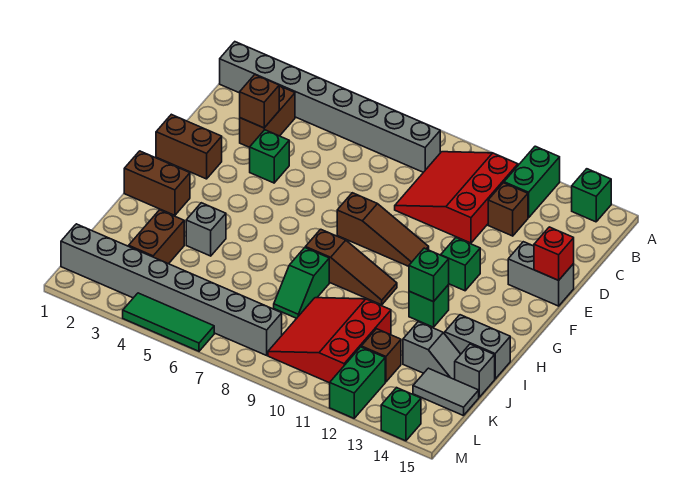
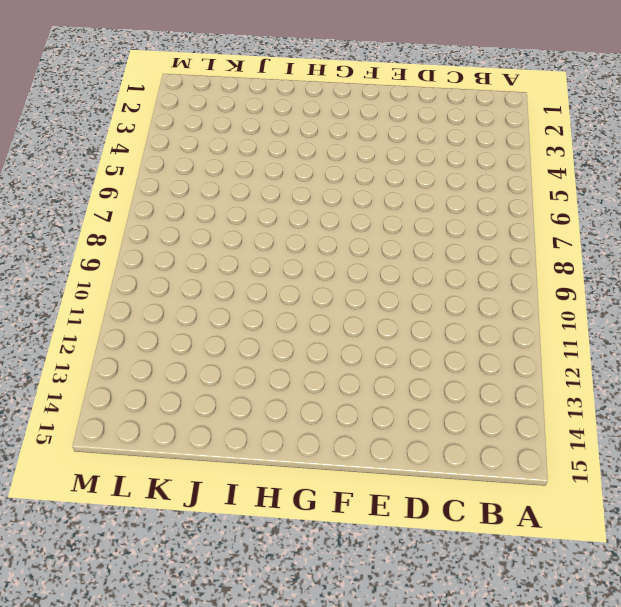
none -> green brick A12:B12 level 1
none -> green brick A14 level 1
none -> grey brick B1:B8 level 1
none -> red slope B9:D11 level 1 top 11

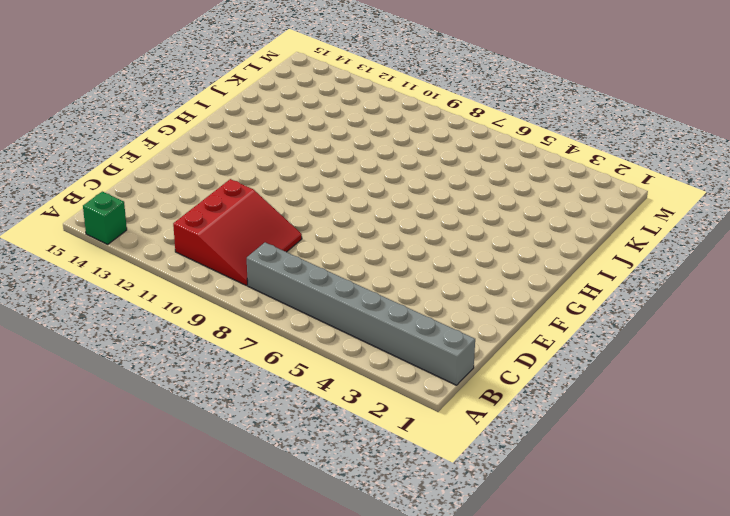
none -> green brick A12:B12 level 1
none -> brown brick C3:D3 level 1
none -> brown brick C12 level 1
none -> green brick E4 level 1

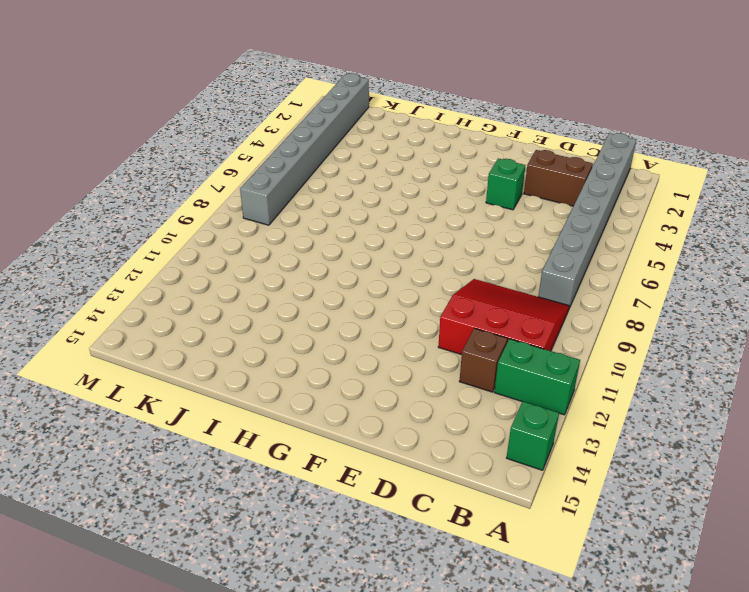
none -> grey brick E14:E15 level 1
none -> brown brick F1:F2 level 1
none -> brown slope F8:F10 level 1 top 8
none -> green brick F12 level 1

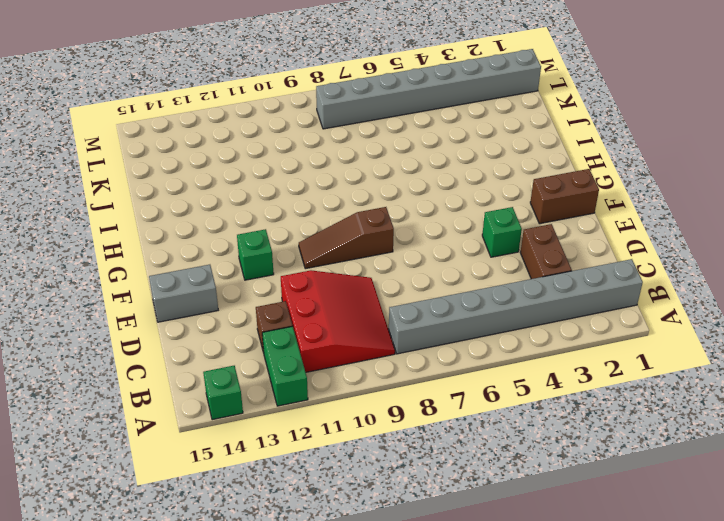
none -> brown brick H1:H2 level 1
none -> brown slope H8:H10 level 1 top 8
none -> green brick H12 level 1
none -> grey brick I4 level 1

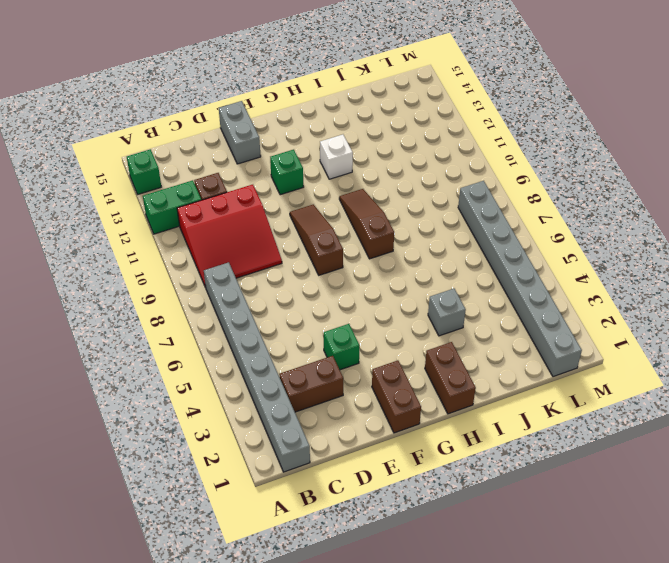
white brick H12 level 1 -> green brick H12 level 1
none -> green slope I8:J8 level 1 top I
none -> grey brick I14:I15 level 1
none -> brown brick J3:K3 level 1
none -> red slope J9:L11 level 1 top 11

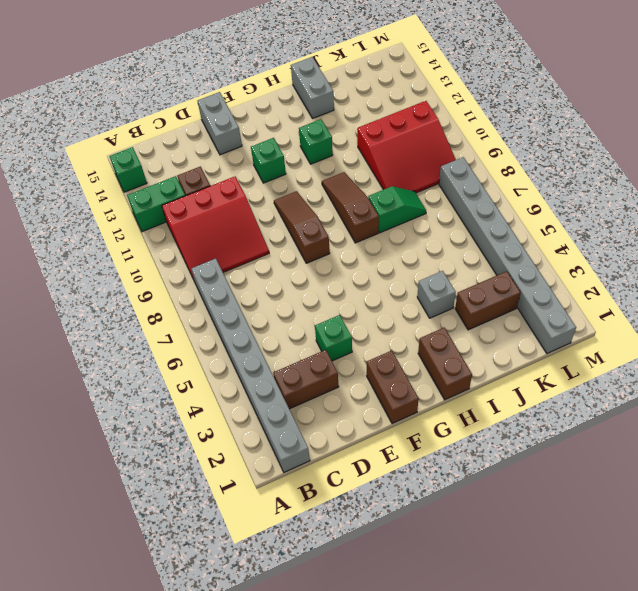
none -> grey slope J13:J14 level 1 top 13
none -> grey brick J15 level 1
none -> brown brick K12 level 1
none -> grey tile K14:K15 level 1

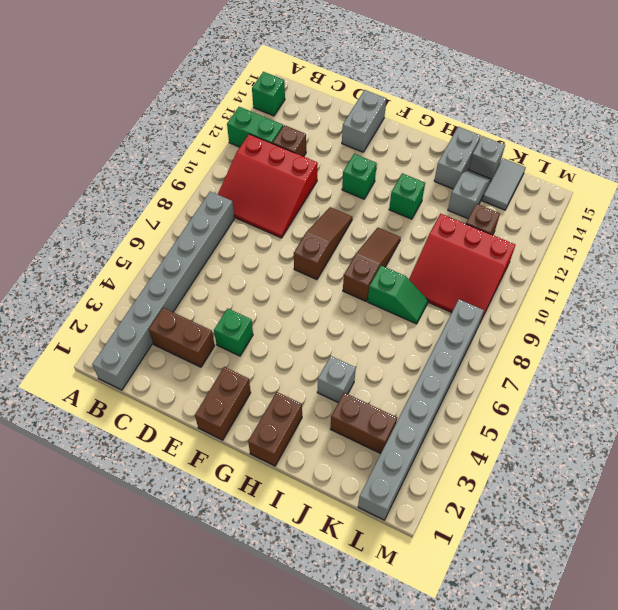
none -> green brick L12:M12 level 1
none -> green tile M4:M6 level 1
none -> green brick M14 level 1
none -> brown brick D3 level 2

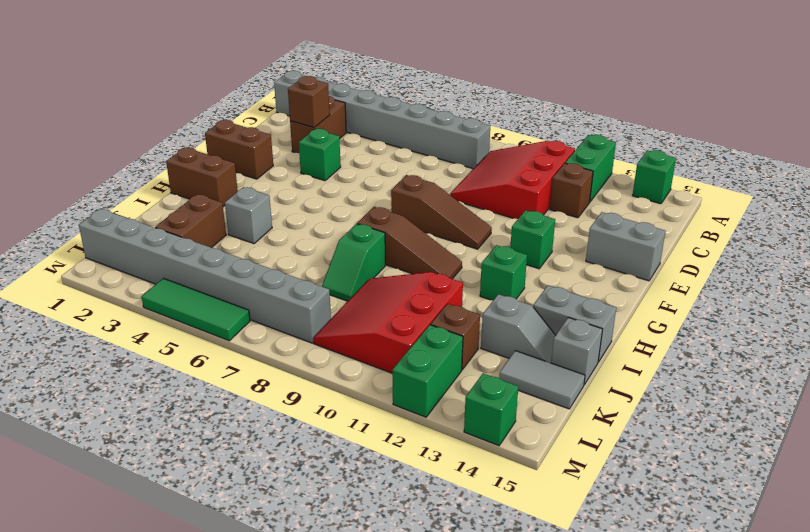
none -> red brick E15 level 2
none -> green brick H12 level 2

